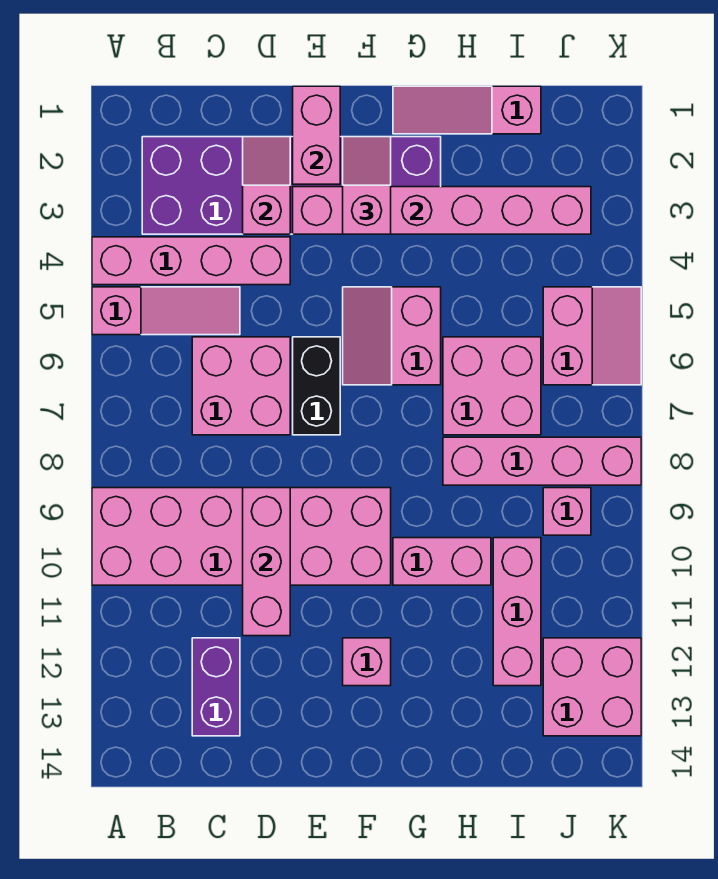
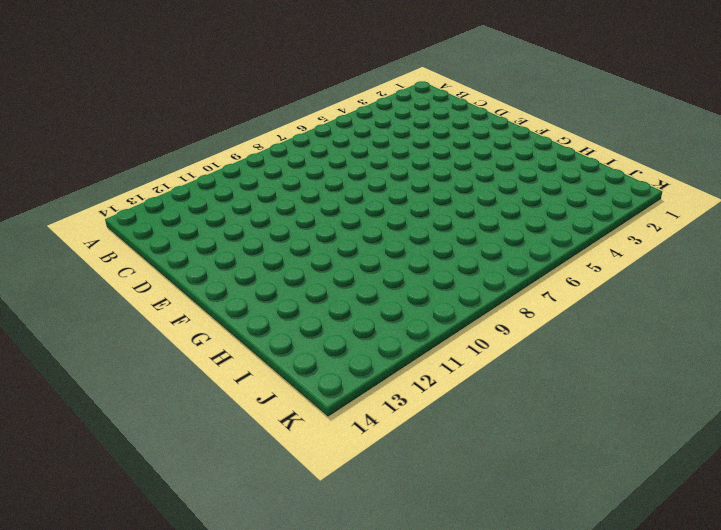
none -> pink brick A4:D4 level 1
none -> pink slope A5:C5 level 1 top A
none -> pink brick A9:F10 level 1

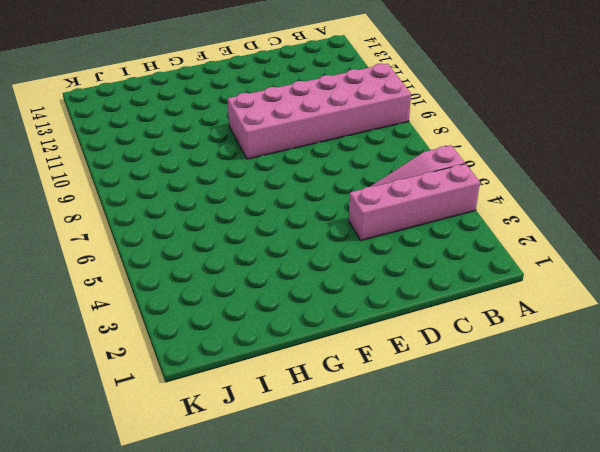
none -> purple brick B2:G3 level 1
none -> pink brick C6:D7 level 1
none -> purple brick C12:C13 level 1

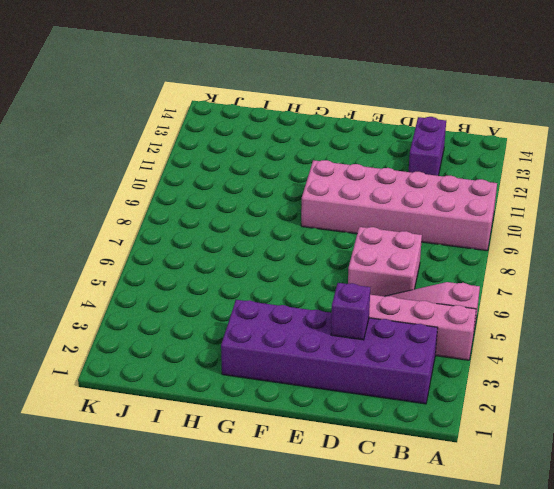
purple brick D3 level 2 -> pink slope D2:D3 level 2 top 3
none -> black brick E6:E7 level 1
none -> pink slope F5:G6 level 1 top G
none -> pink brick F12 level 1

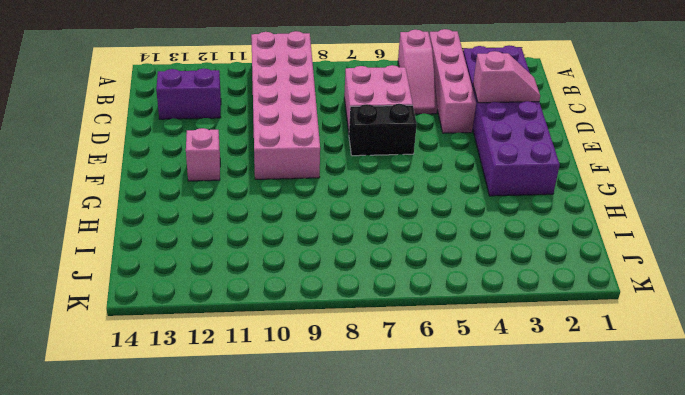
none -> pink slope F5:G6 level 1 top G
none -> pink slope G1:I1 level 1 top I
none -> pink brick G10:H10 level 1

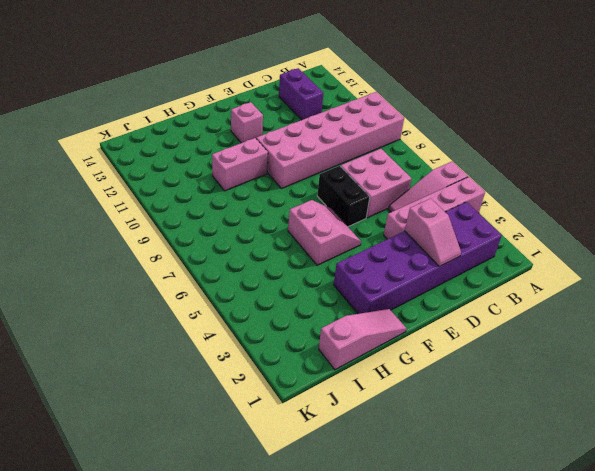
none -> pink brick H6:I7 level 1
none -> pink brick H8:K8 level 1
none -> pink brick I10:I12 level 1

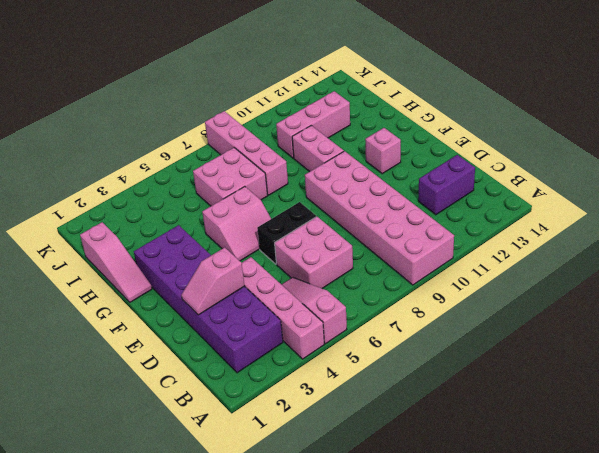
none -> pink slope J5:K6 level 1 top J
none -> pink brick J9 level 1
none -> pink brick J12:K13 level 1

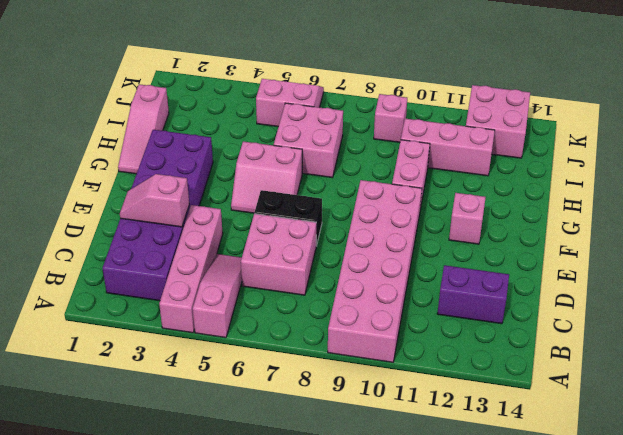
none -> pink brick H8:K8 level 1
none -> pink brick D9:D11 level 2
none -> pink brick E1:E2 level 2

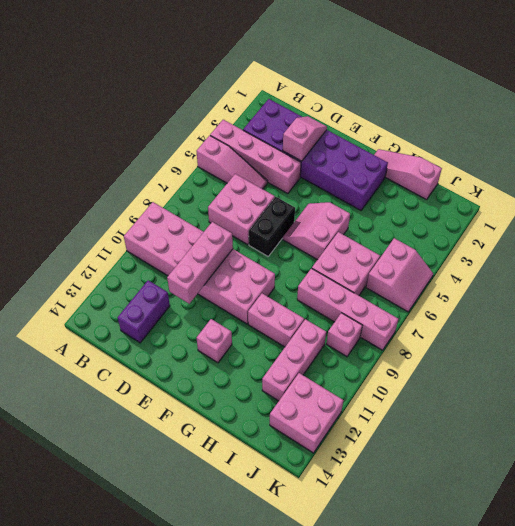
none -> pink brick E1:E2 level 2
none -> pink brick E3:J3 level 2
none -> pink slope F2:F3 level 3 top 3

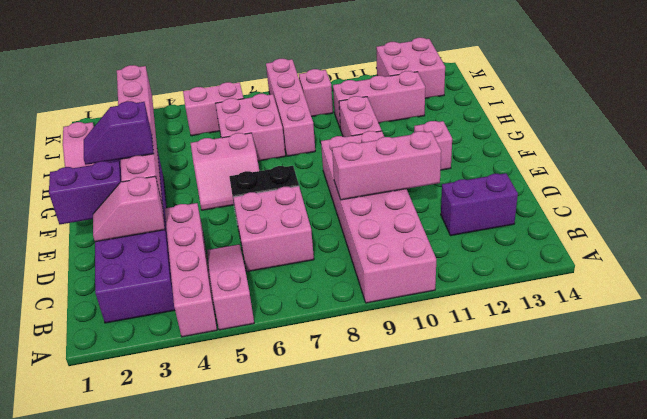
purple brick E1:E2 level 2 -> pink brick E1:E2 level 2
purple slope F2:F3 level 3 top 3 -> pink slope F2:F3 level 3 top 3

